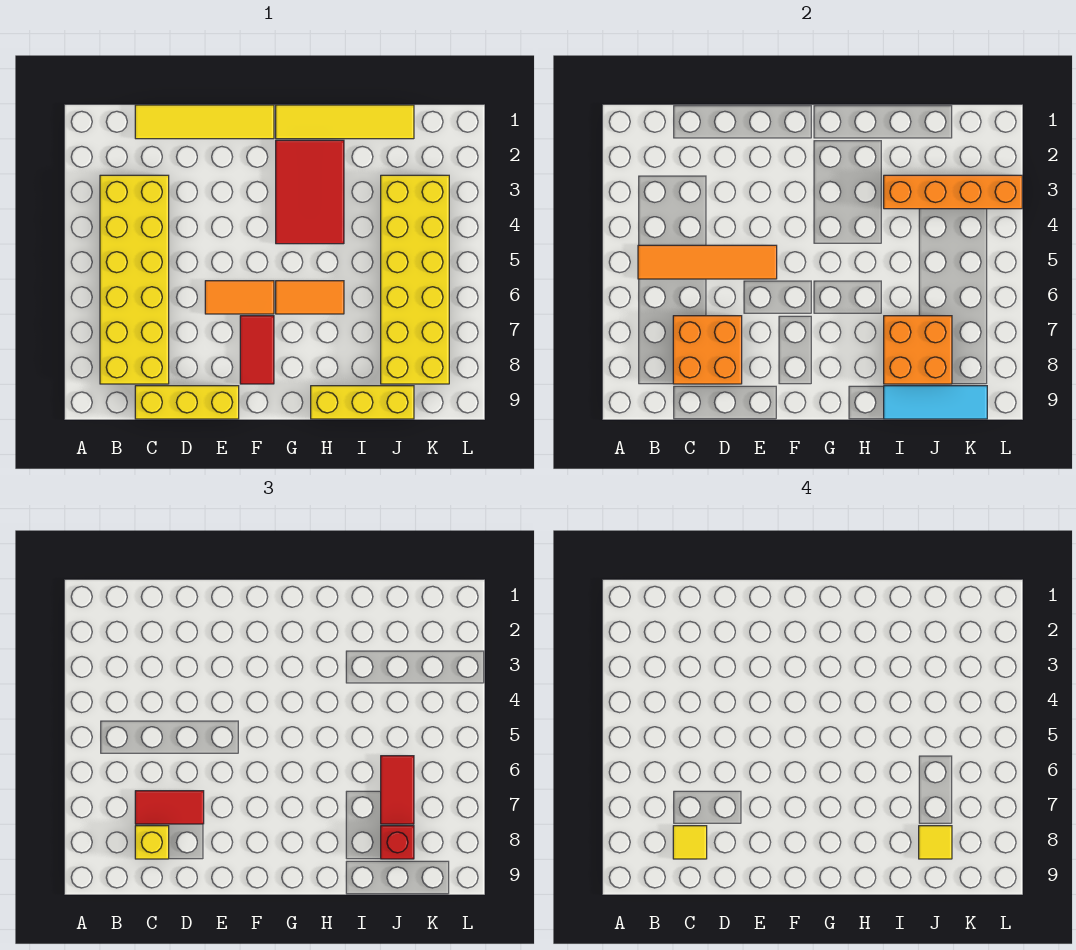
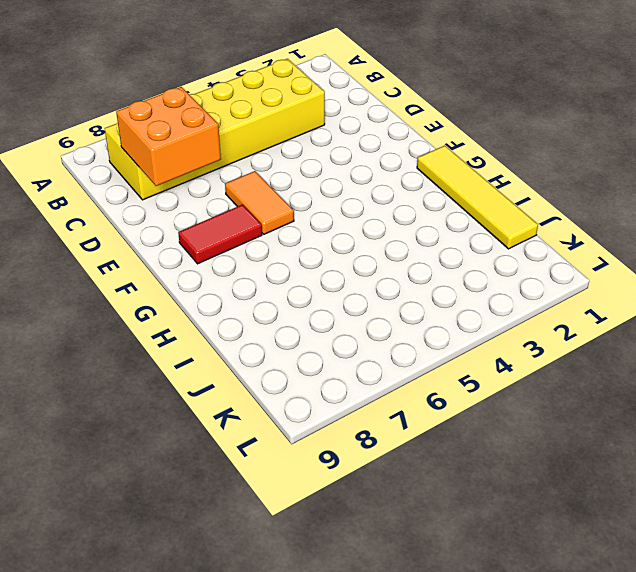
none -> yellow tile C1:F1 level 1
none -> yellow brick C9:E9 level 1
none -> red tile G2:H4 level 1

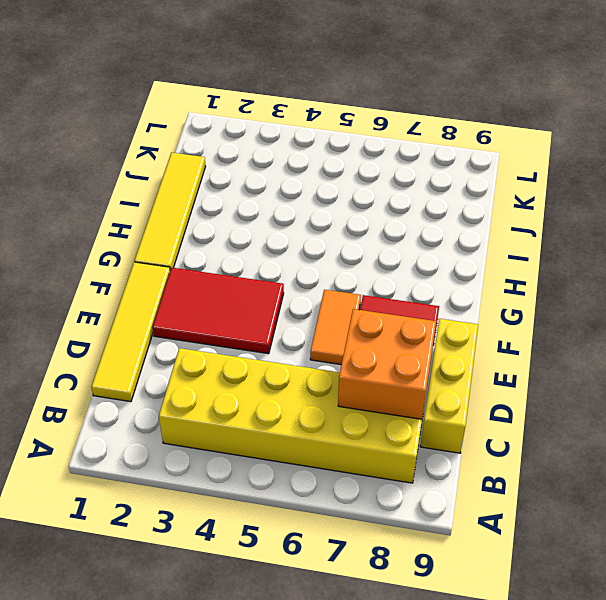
red tile E2:F4 level 1 -> red tile G2:H4 level 1
none -> orange tile G6:H6 level 1
none -> yellow brick H9:J9 level 1
none -> yellow brick J3:K8 level 1

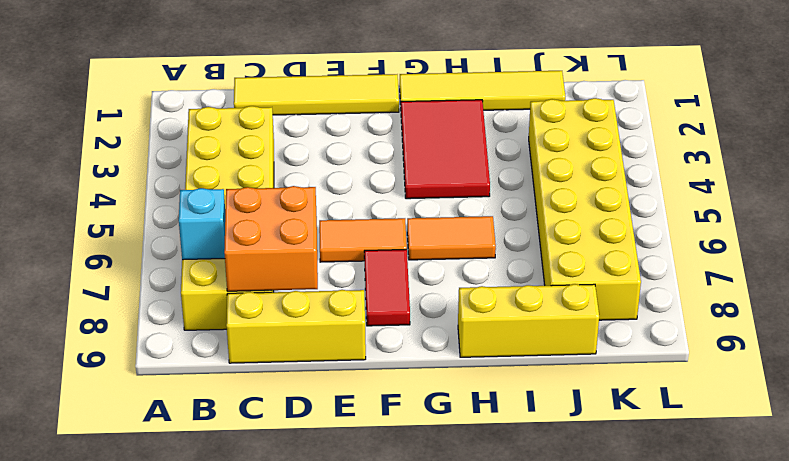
cyan brick B7 level 2 -> none
none -> orange tile B5:E5 level 2
none -> orange brick I3:L3 level 2
none -> orange brick I7:J8 level 2

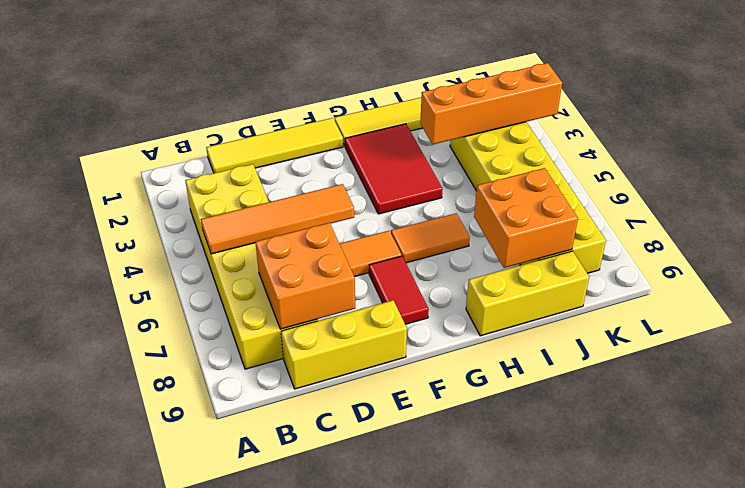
none -> cyan tile I9:K9 level 2
none -> red tile C7:D7 level 3
none -> yellow brick C8 level 3

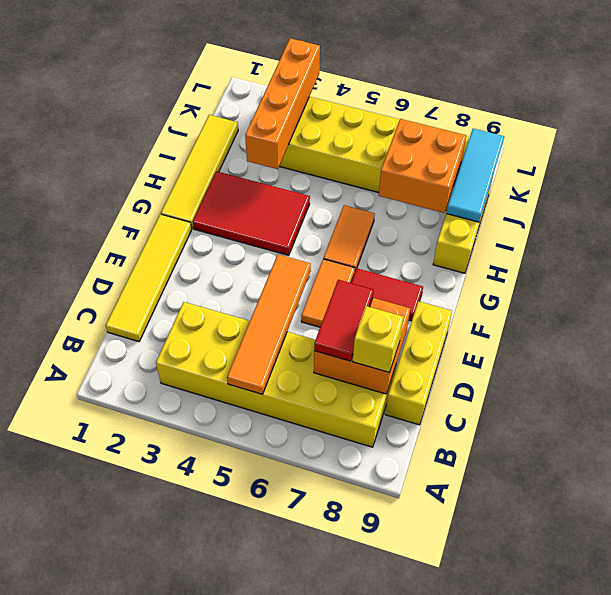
none -> red tile J6:J7 level 3
none -> red brick J8 level 3
none -> yellow tile C8 level 4

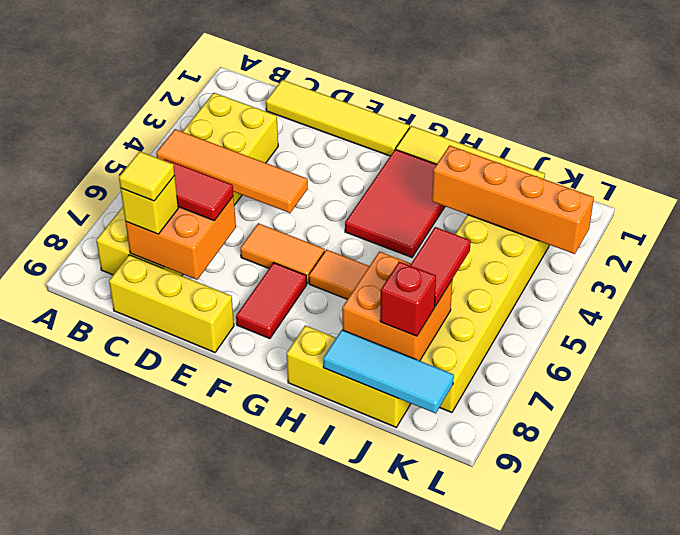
none -> yellow tile J8 level 4

